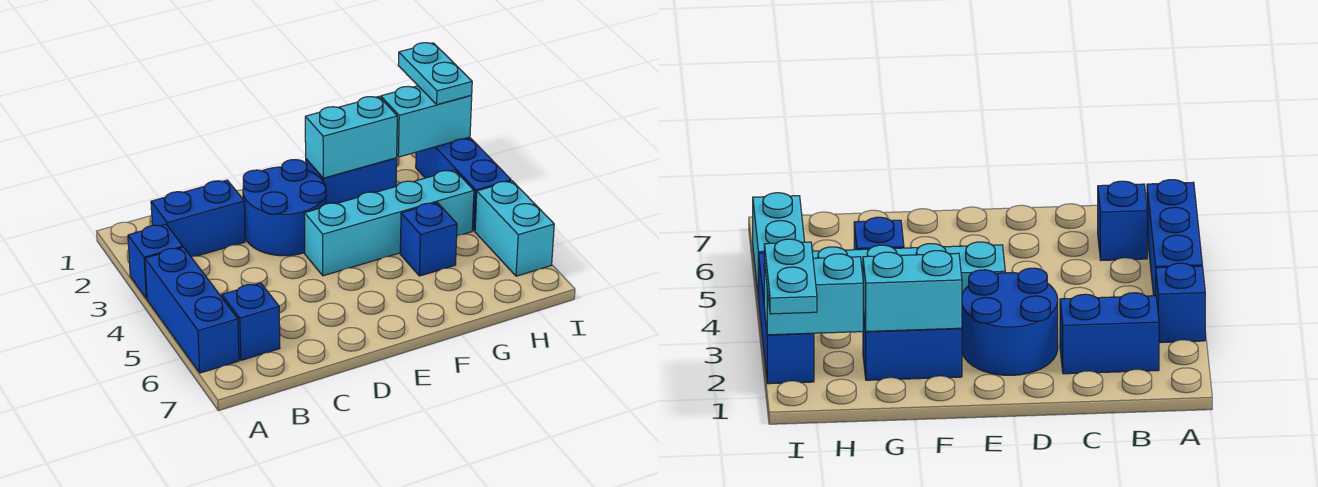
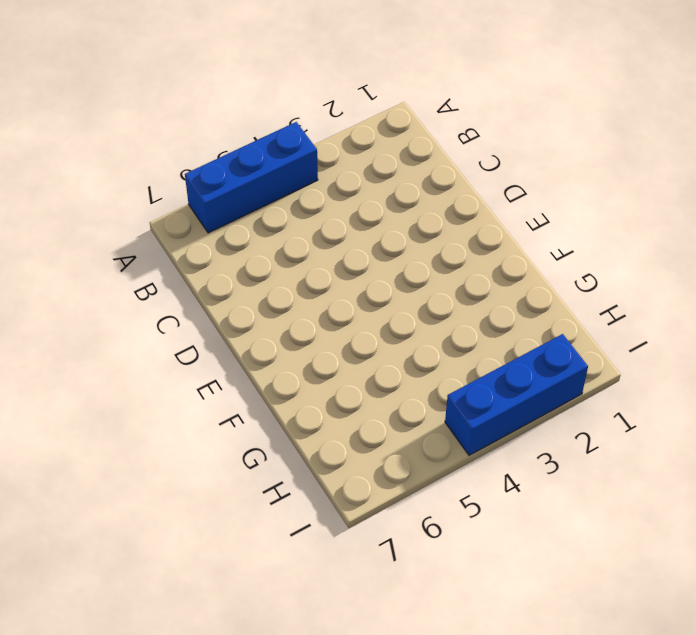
none -> blue brick A3 level 1
none -> blue brick B2:C2 level 1
none -> blue brick B6 level 1

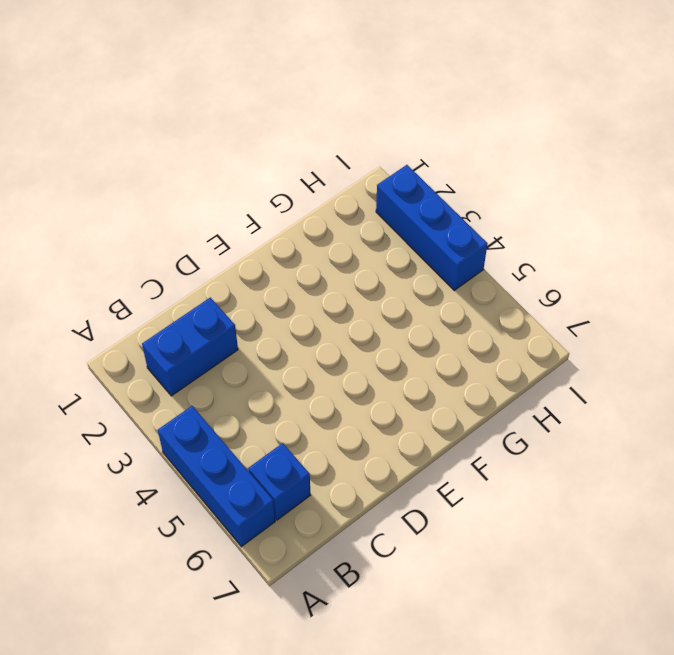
none -> blue brick A3 level 1
none -> blue round brick D2:E3 level 1
none -> cyan brick E4:H4 level 1

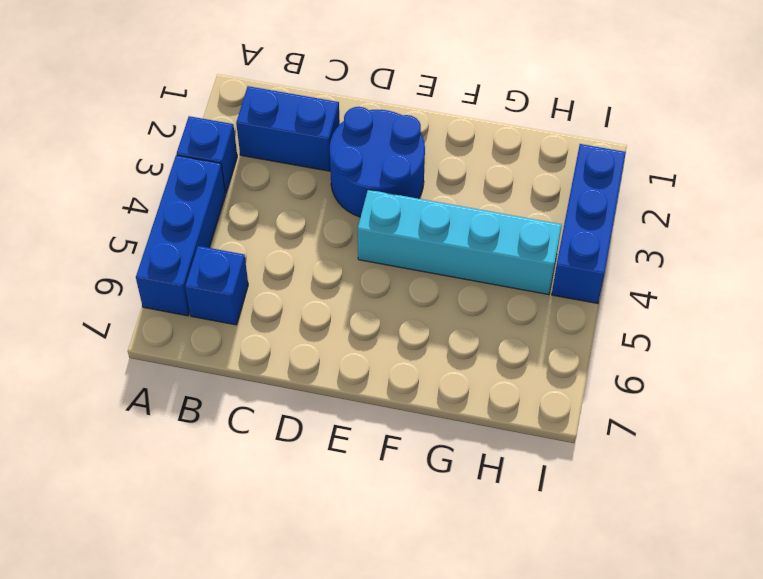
none -> blue brick F2:G2 level 1
none -> blue brick G5 level 1
none -> cyan brick I5:I6 level 1

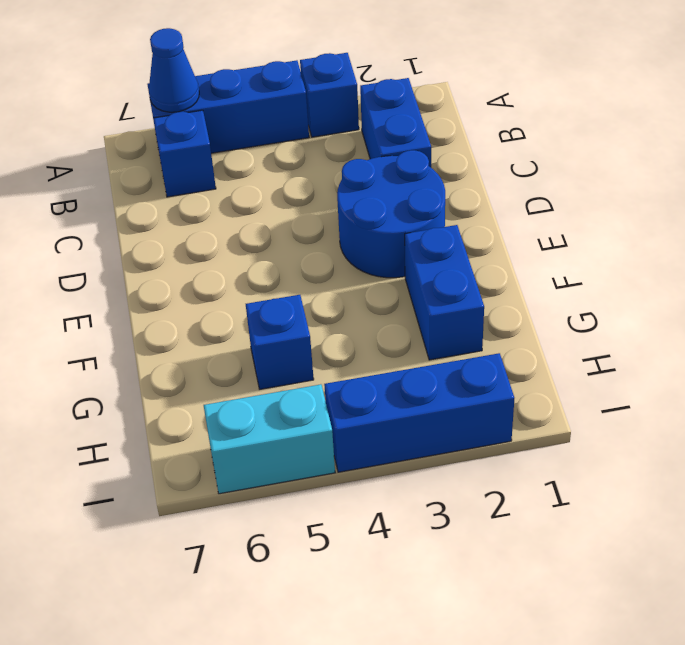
blue cone A6 level 2 -> none
none -> cyan brick E4:H4 level 1
none -> cyan brick F2:G2 level 2
none -> cyan brick H2:I2 level 2

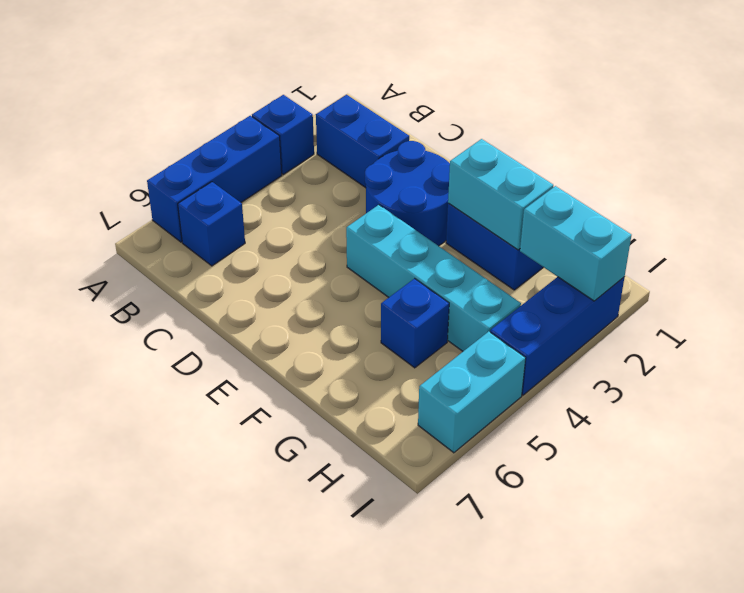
none -> cyan plate I1:I2 level 3

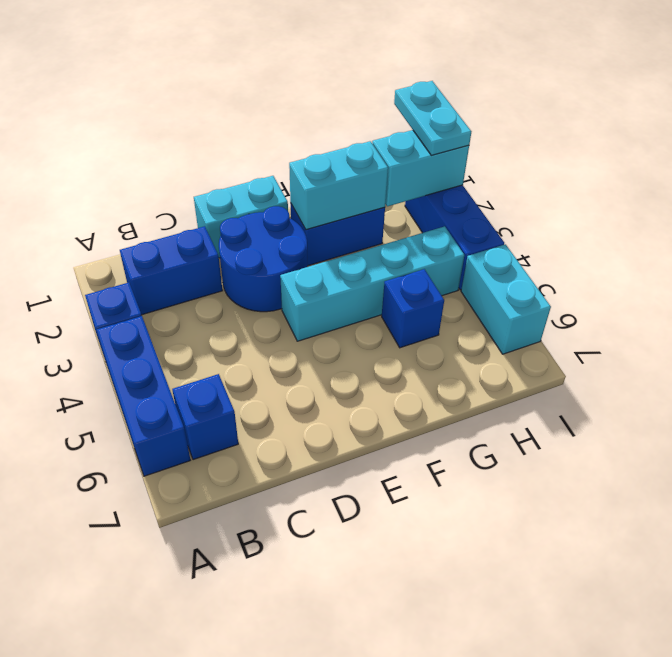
cyan brick D1:E1 level 1 -> none

